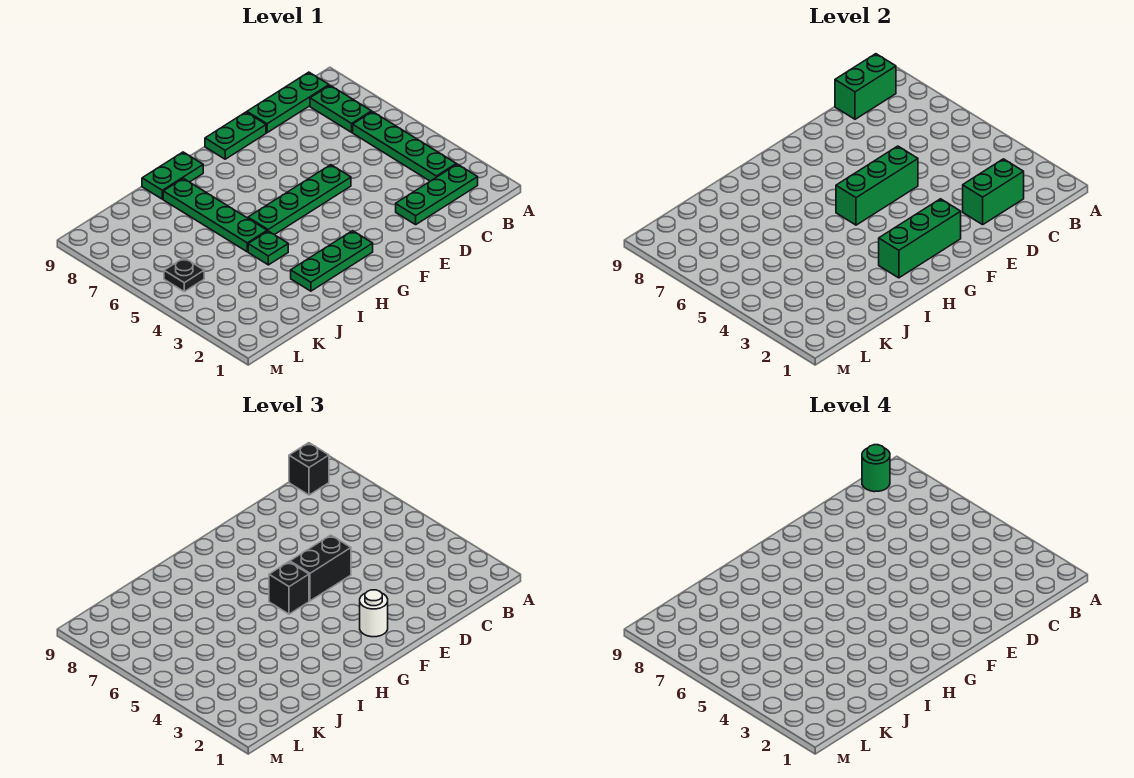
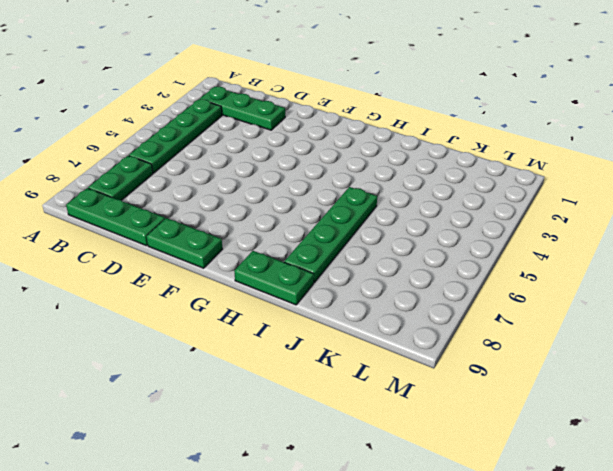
none -> green plate E5:H5 level 1
none -> green plate G2:I2 level 1
none -> green plate I4 level 1

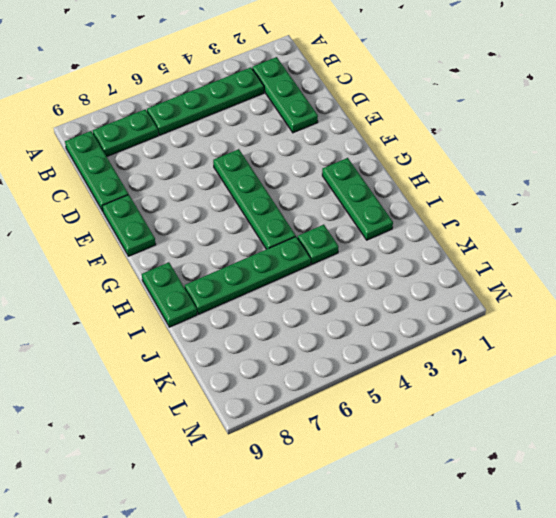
none -> black plate L5 level 1
none -> green brick B9:C9 level 2
none -> green brick C2:D2 level 2

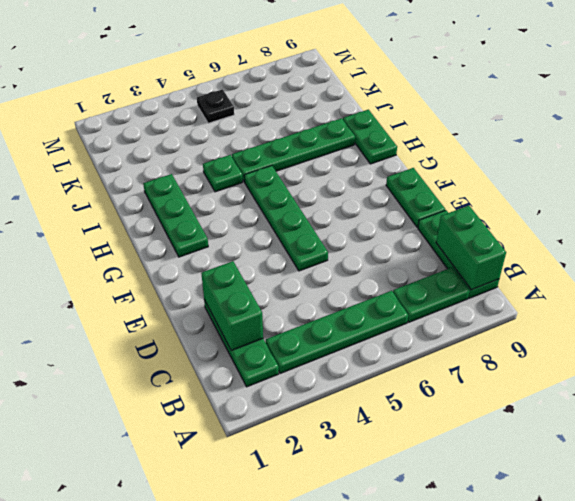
none -> green brick E5:G5 level 2
none -> green brick F2:H2 level 2
none -> black brick B9 level 3

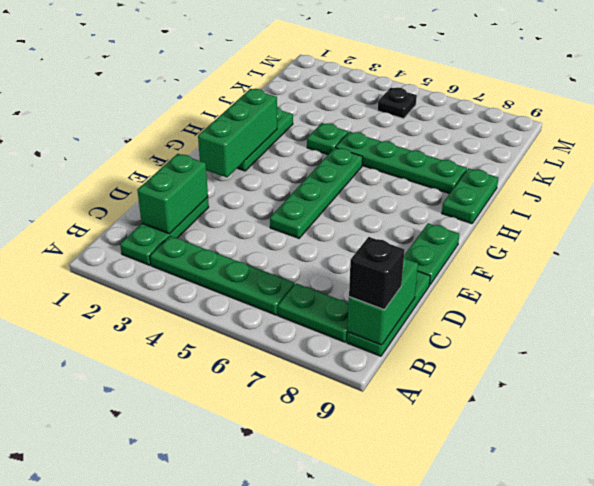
none -> green brick E5:G5 level 2
none -> black brick E5:F5 level 3
none -> white round brick F2 level 3

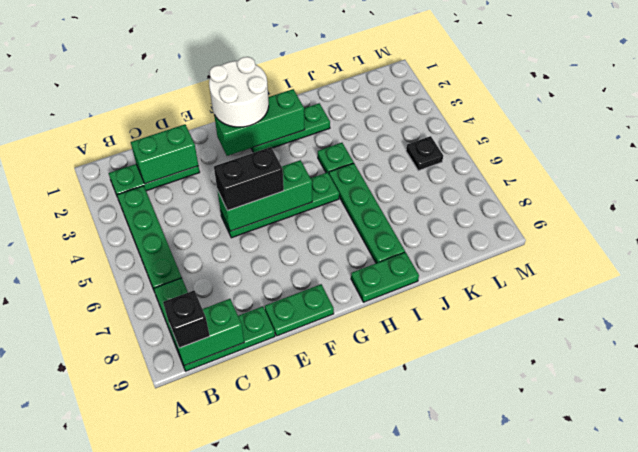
white round brick F1:G2 level 3 -> white round brick F2 level 3
none -> black brick G5 level 3
none -> green round brick B9 level 4

